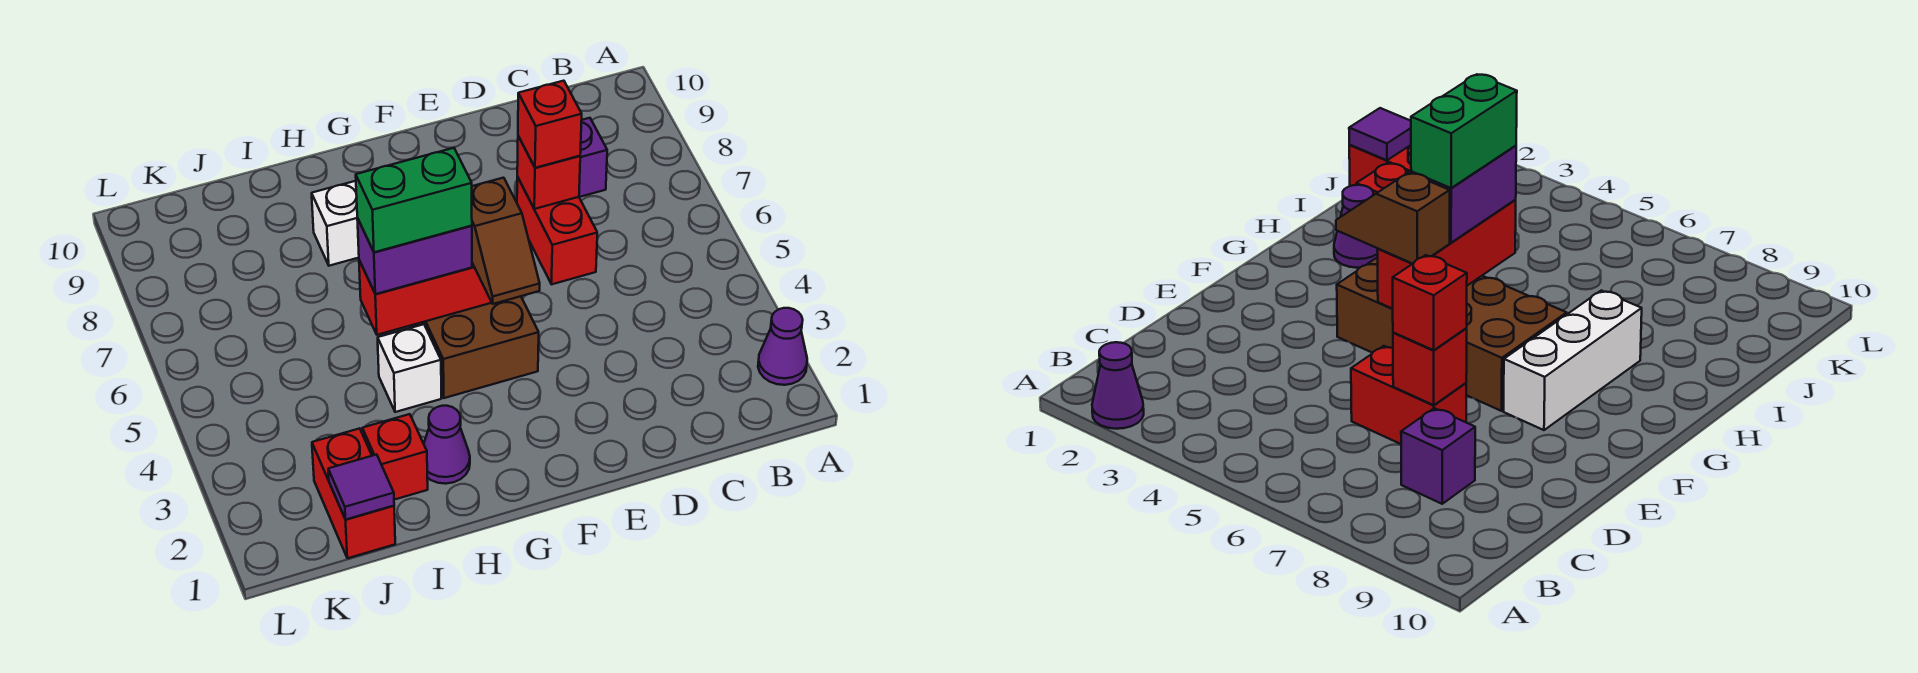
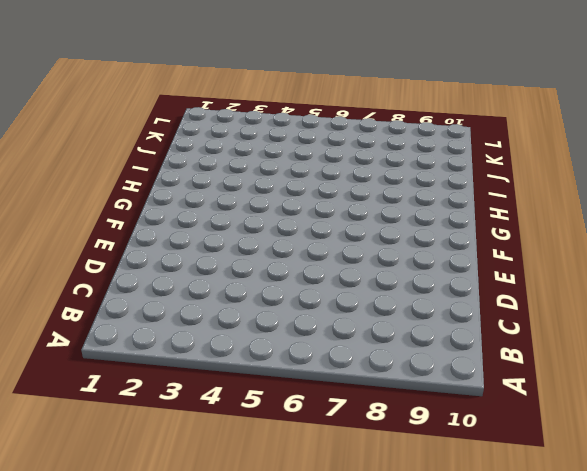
none -> purple cone A2 level 1
none -> purple brick C8 level 1
none -> red brick D6:D7 level 1

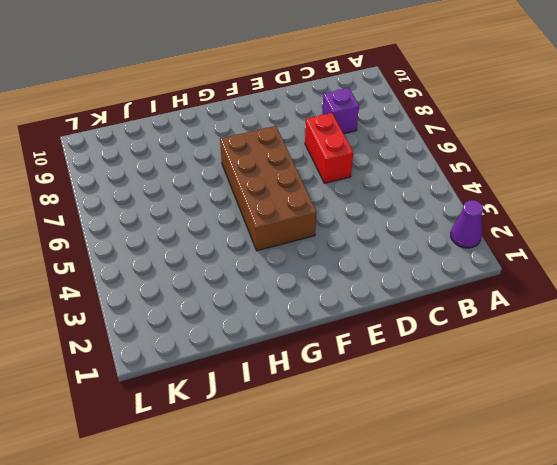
none -> white brick F8:H8 level 1
none -> purple cone H2 level 1
none -> white brick H4 level 1

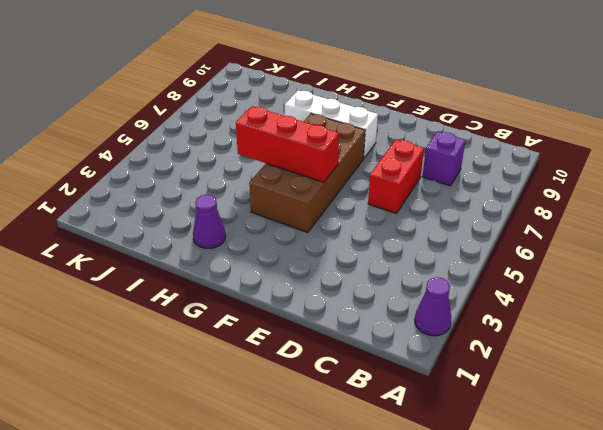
none -> white brick H4 level 1
none -> red brick I2 level 1
none -> red brick J1:J2 level 1

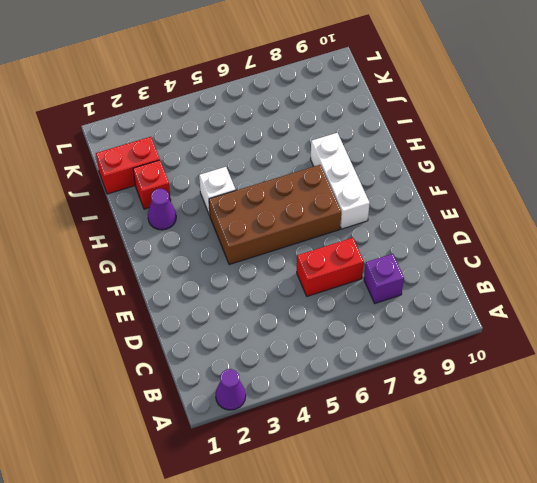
none -> red brick D7 level 2
none -> red brick F5:H5 level 2
none -> purple tile J1 level 2

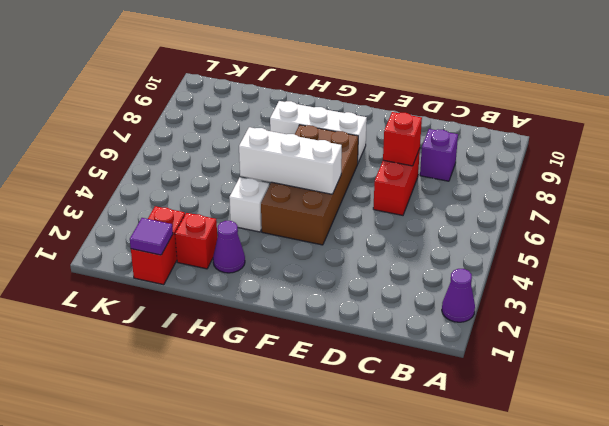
white brick F5:H5 level 2 -> red brick F5:H5 level 2
none -> red brick D7 level 3
none -> brown slope F4:F5 level 3 top 5
none -> purple brick G5:H5 level 3

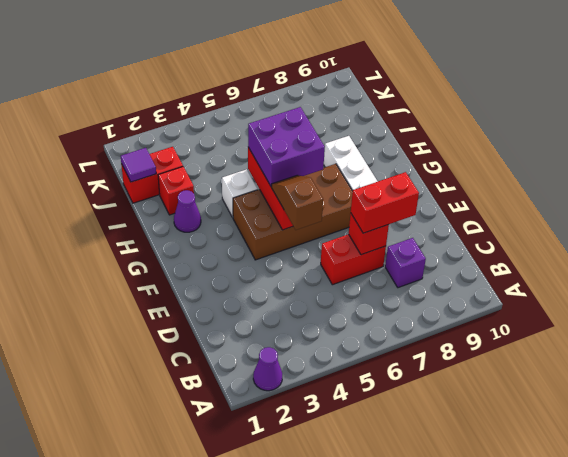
red brick D7:D8 level 3 -> red brick D7 level 3
brown slope E5:F5 level 3 top E -> brown slope F4:F5 level 3 top 5
purple brick G5:H6 level 3 -> purple brick G5:H5 level 3
none -> green brick G5:H5 level 4

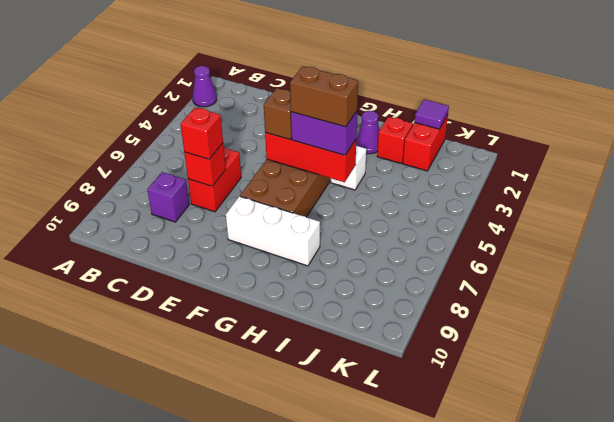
brown brick G5:H5 level 4 -> green brick G5:H5 level 4

